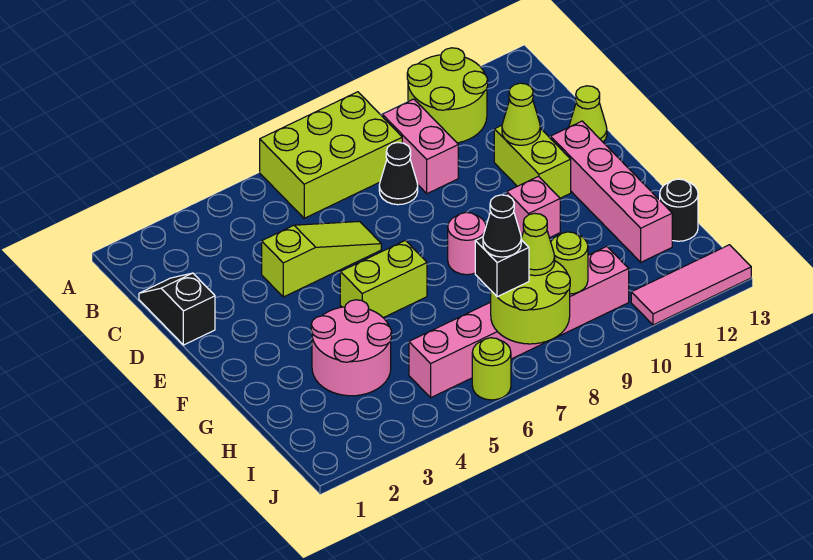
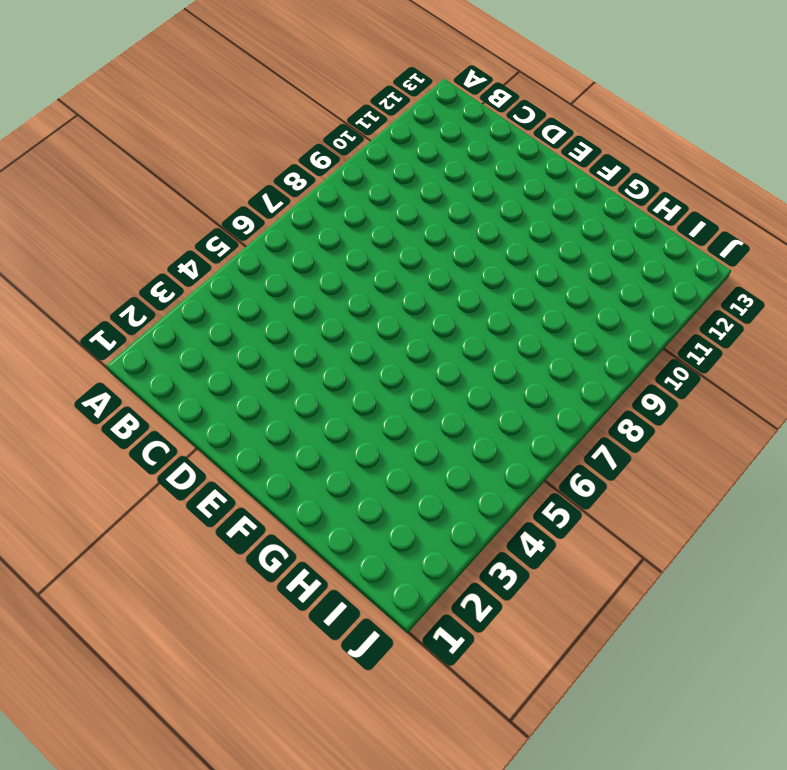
none -> lime brick A6:B8 level 1
none -> lime round brick A10:B11 level 1
none -> pink brick B9:C9 level 1

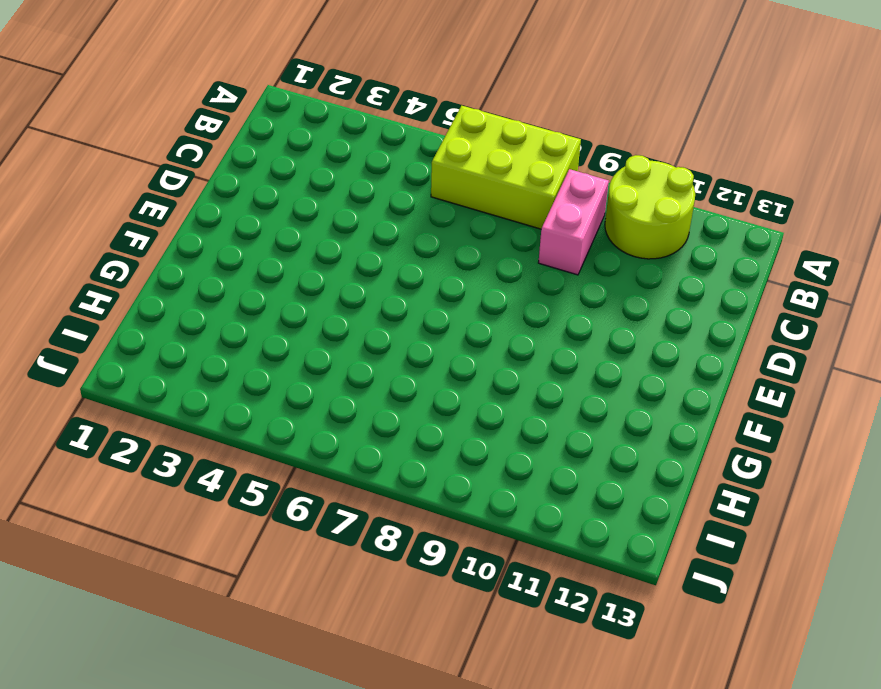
none -> black slope C1:D1 level 1 top D
none -> black cone C8 level 1
none -> lime slope D4:D6 level 1 top 4

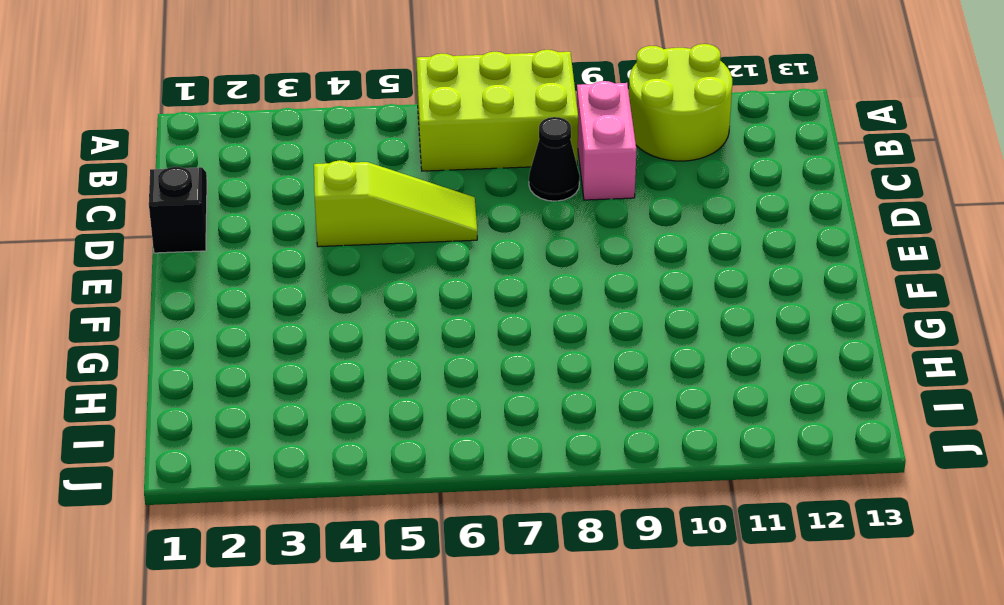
none -> lime brick D11:E11 level 1
none -> lime cone D13 level 1
none -> pink brick E12:H12 level 1

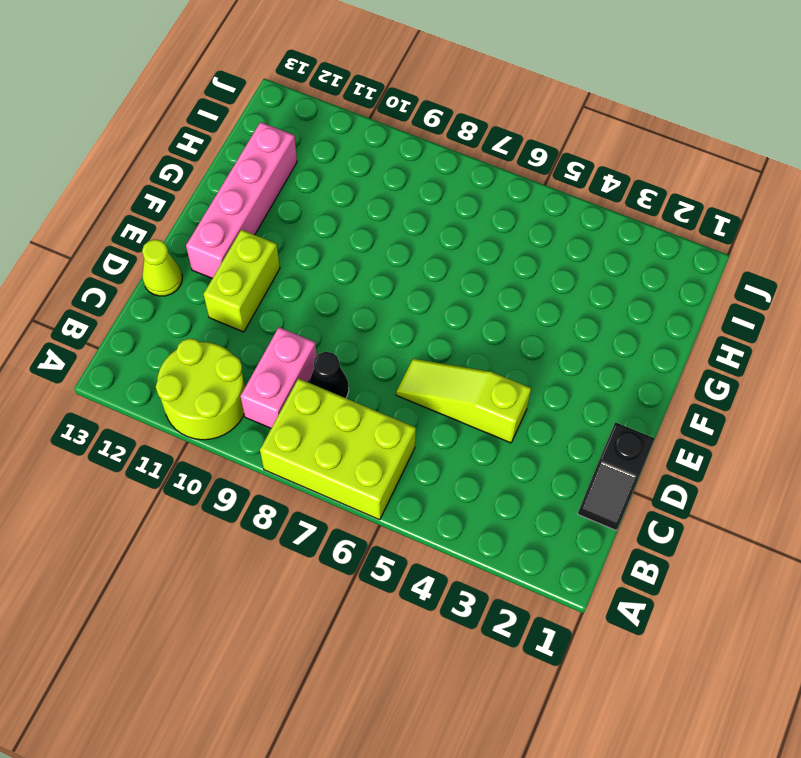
none -> lime brick F5:F6 level 1
none -> pink round brick F8 level 1
none -> pink brick F10 level 1

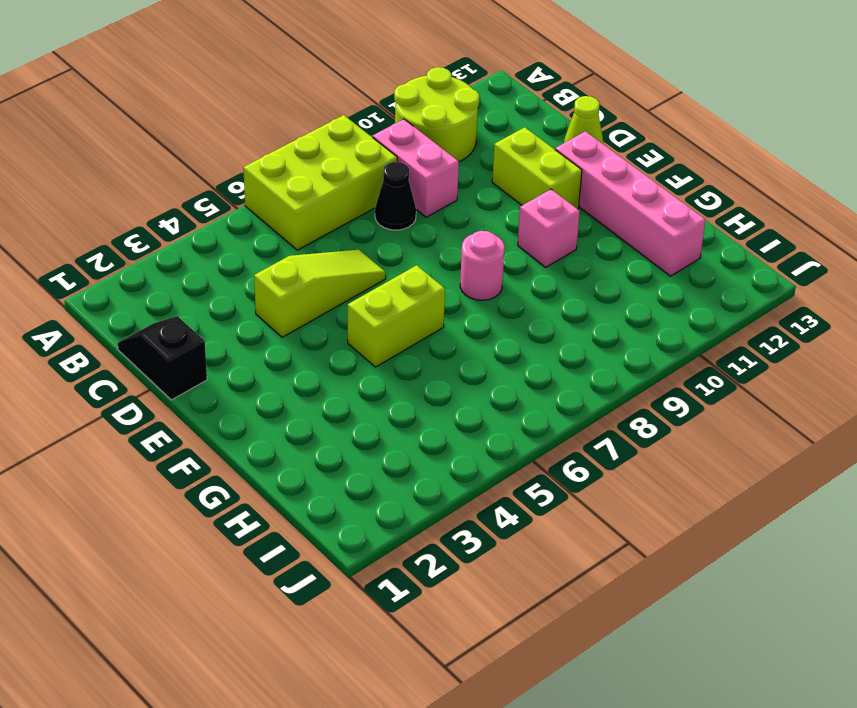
none -> pink round brick G3:H4 level 1
none -> black round brick H13 level 1
none -> pink brick I5:I10 level 1

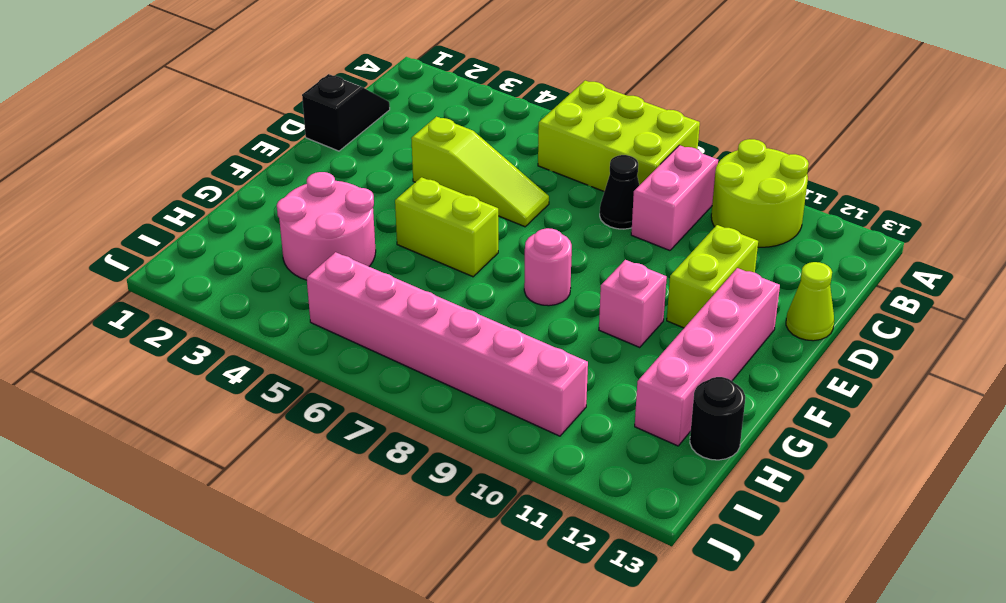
none -> lime round brick J6 level 1
none -> pink tile J11:J13 level 1
none -> lime cone D11 level 2

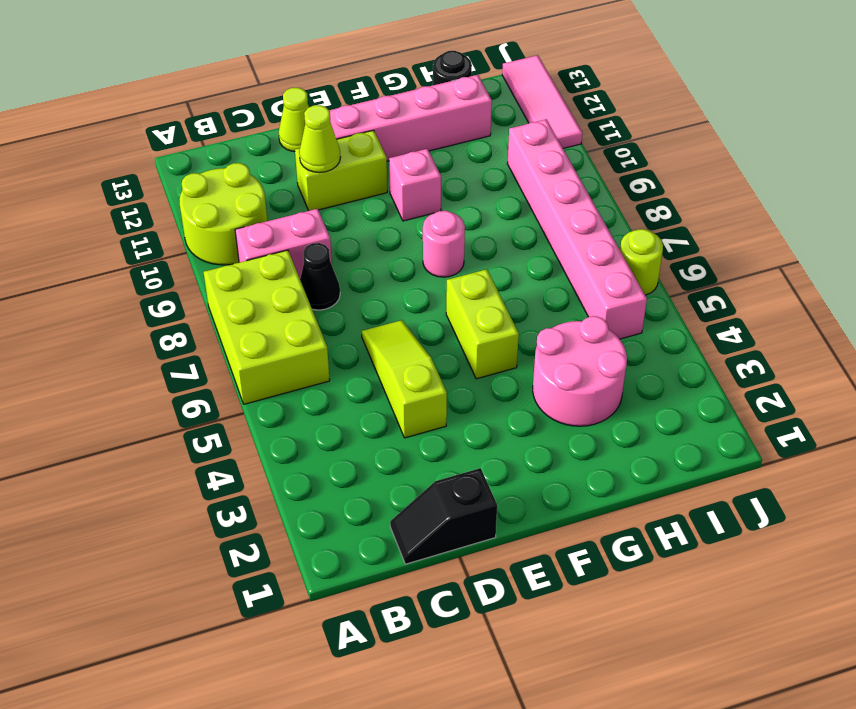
none -> lime round brick I7:J8 level 2
none -> lime round brick I9 level 2
none -> black brick I7 level 3

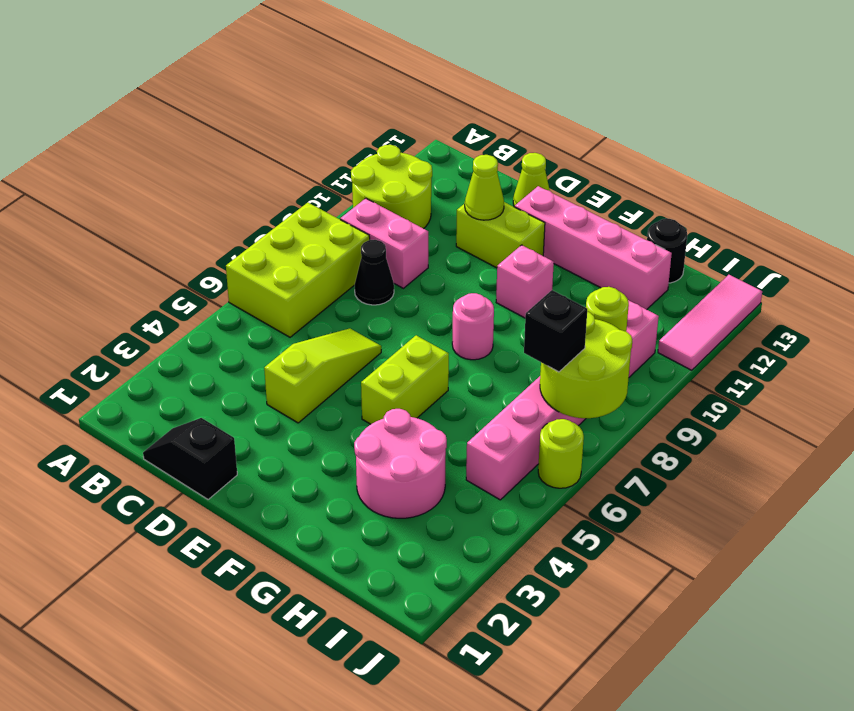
none -> lime cone I8 level 3
none -> black cone I7 level 4

